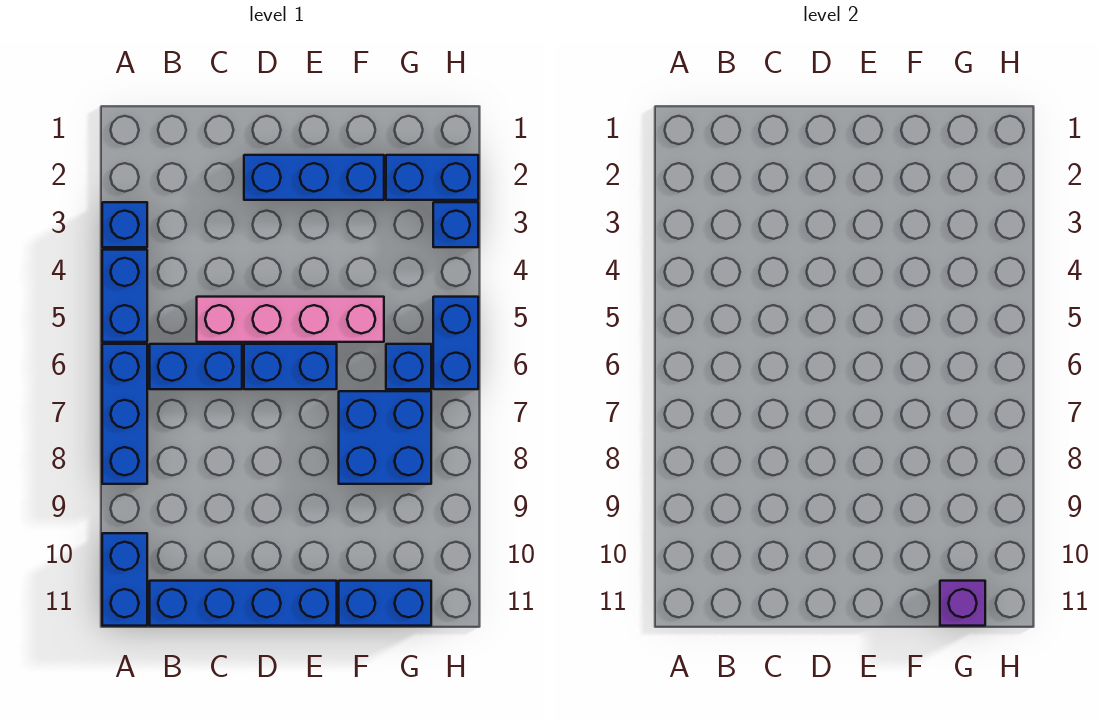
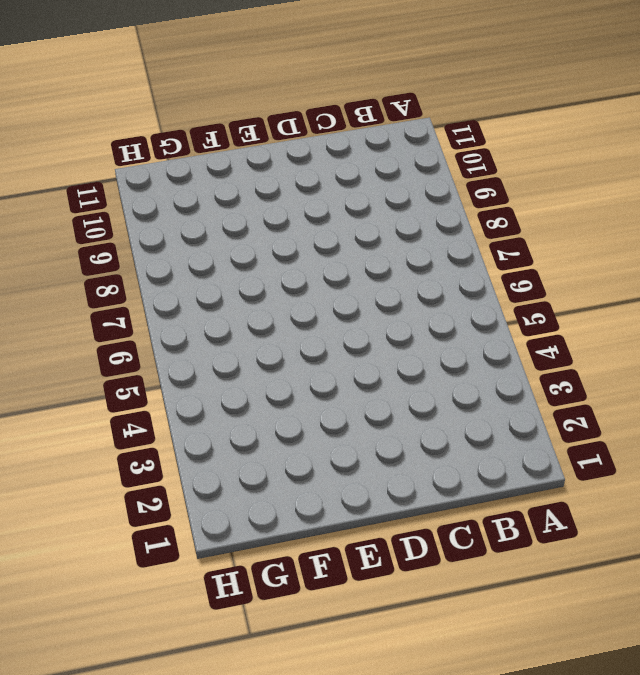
none -> blue brick A3 level 1
none -> blue brick A4:A5 level 1
none -> blue brick A6:A8 level 1

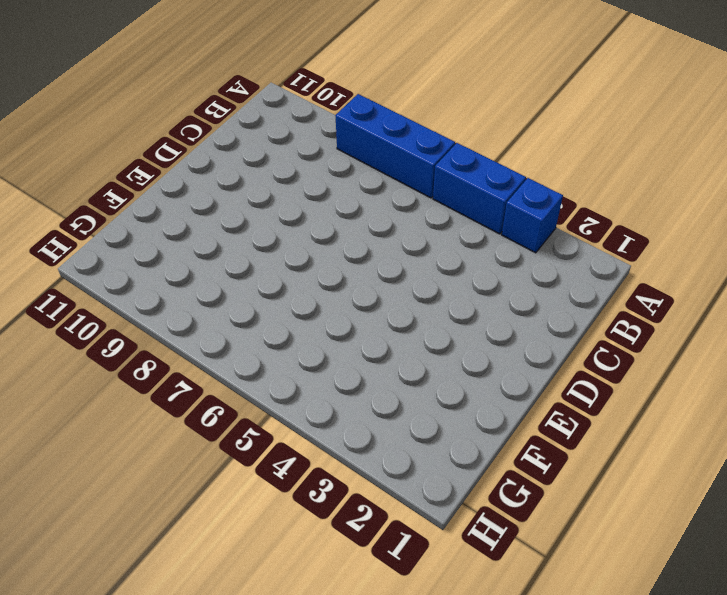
none -> blue brick A10:A11 level 1
none -> blue brick B6:C6 level 1
none -> blue brick B11:E11 level 1

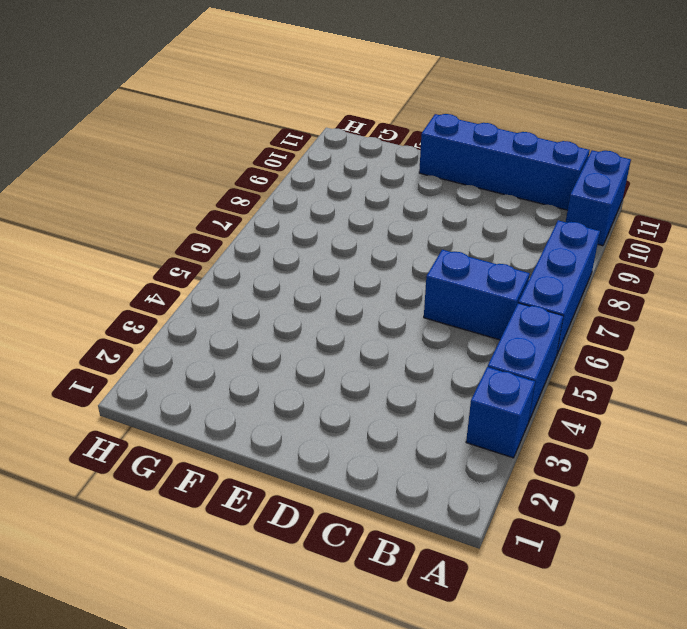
none -> pink brick C5:F5 level 1
none -> blue brick D2:F2 level 1
none -> blue brick D6:E6 level 1

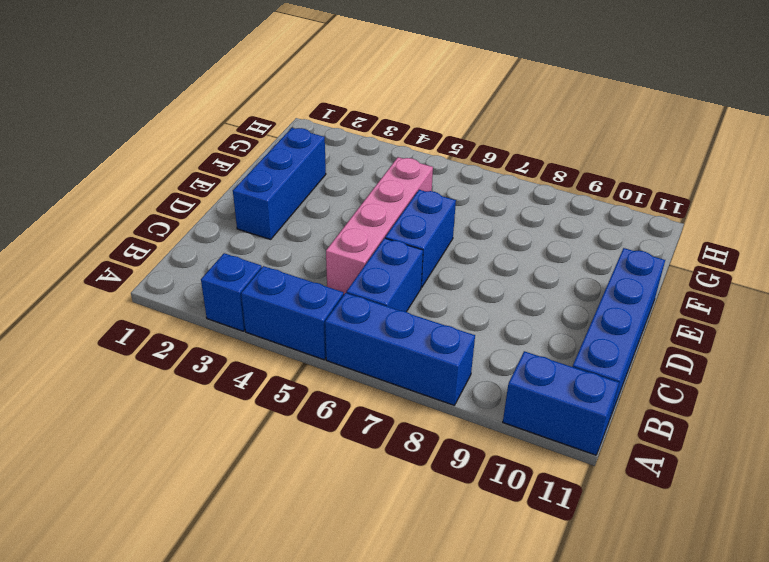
none -> blue brick F7:G8 level 1
none -> blue brick F11:G11 level 1
none -> blue brick G2:H2 level 1

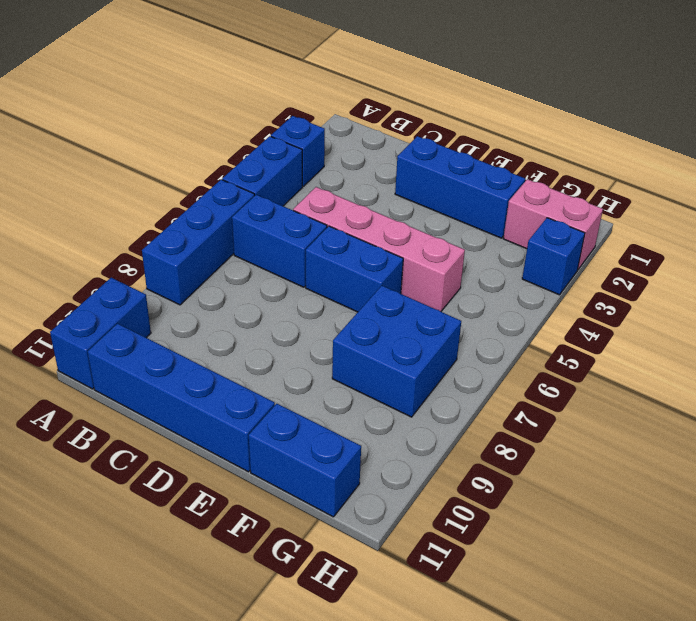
pink brick G2:H2 level 1 -> blue brick G2:H2 level 1
none -> blue brick G6 level 1
none -> blue brick H5:H6 level 1
none -> purple brick G11 level 2

